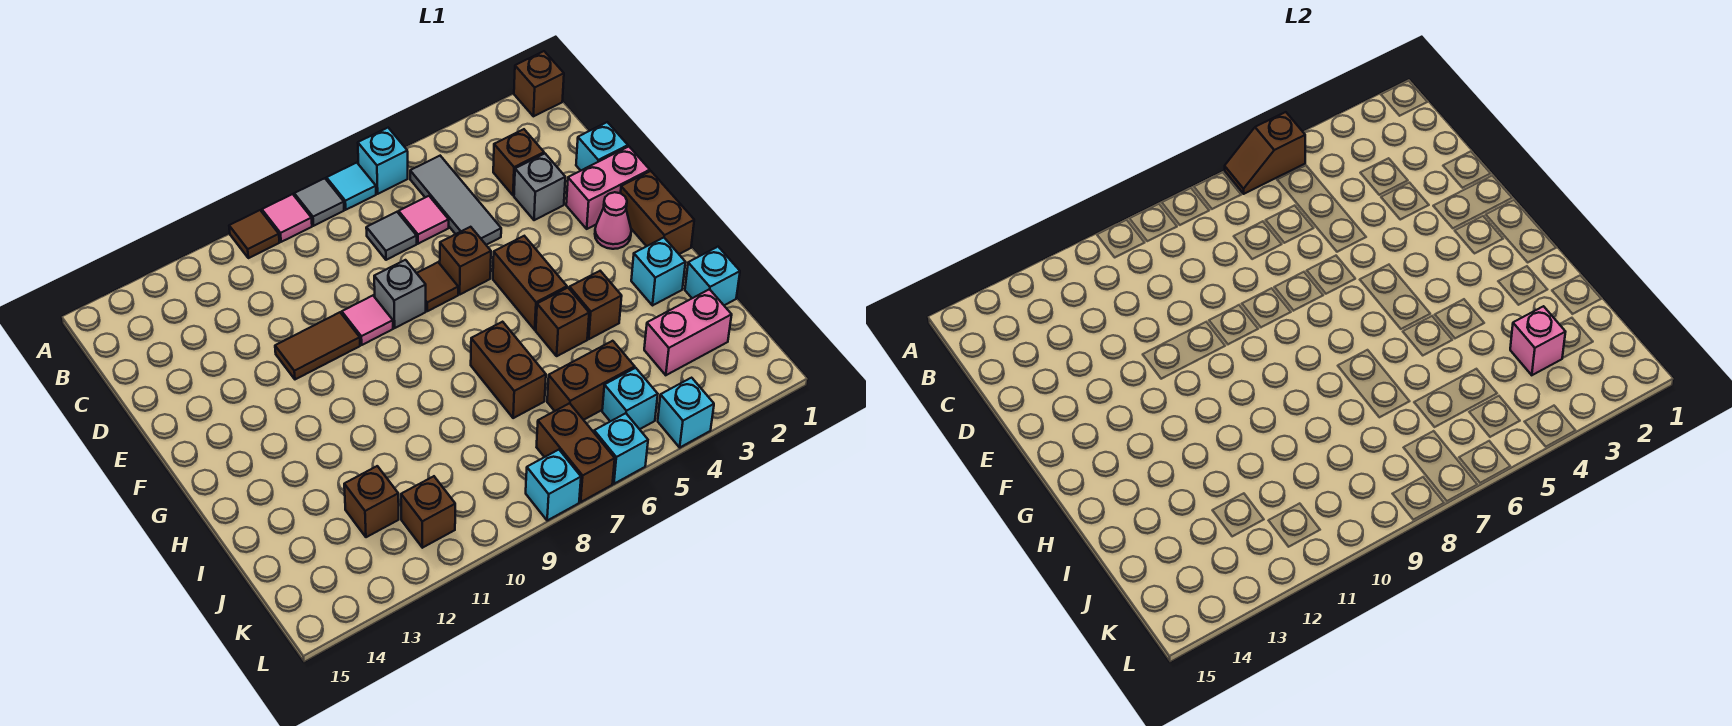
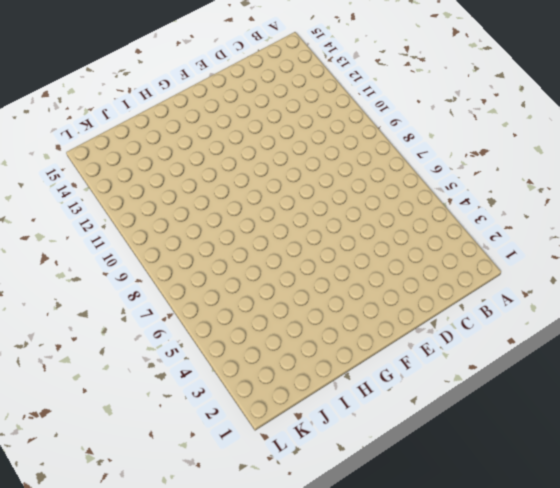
none -> brown brick A1 level 1
none -> cyan brick A6 level 1
none -> cyan tile A7 level 1
none -> grey tile A8 level 1

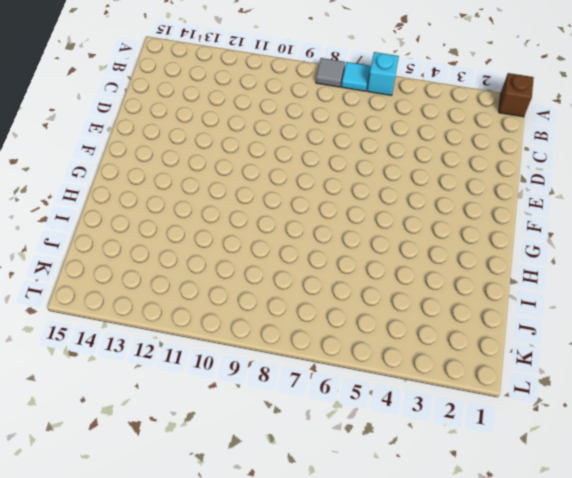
none -> pink tile A9 level 1
none -> brown tile A10 level 1
none -> grey tile B5:D5 level 1
none -> brown brick C3 level 1

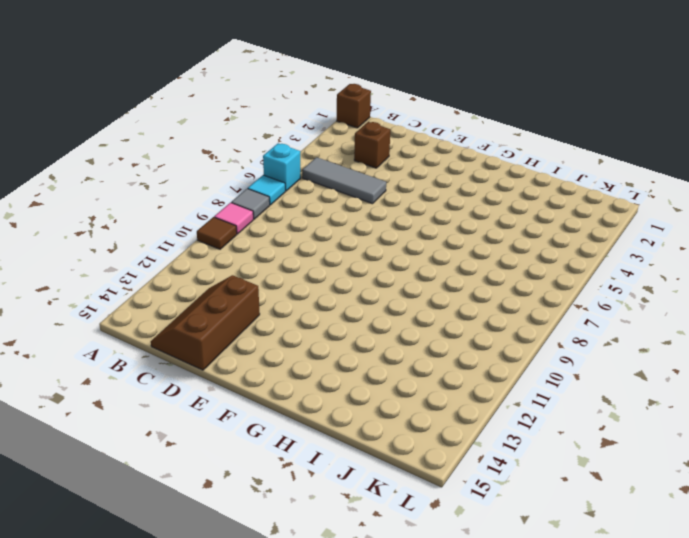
brown slope C13:D15 level 1 top D -> none
none -> pink tile C6 level 1
none -> grey tile C7 level 1
none -> cyan brick D1 level 1
none -> grey brick D3 level 1

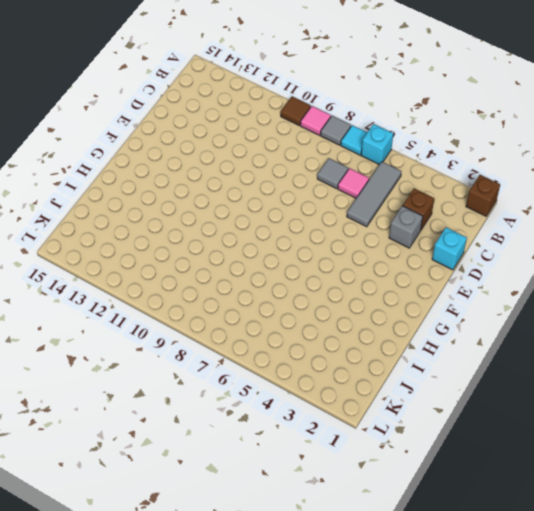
none -> pink brick E1:E2 level 1
none -> brown brick E6 level 1
none -> brown tile E7 level 1
none -> grey brick E8 level 1

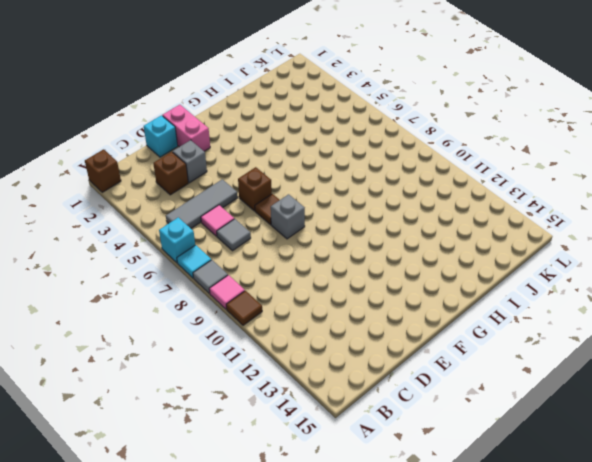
none -> pink tile E9 level 1
none -> brown tile E10:E11 level 1
none -> brown brick F1:G1 level 1
none -> pink cone F2 level 1

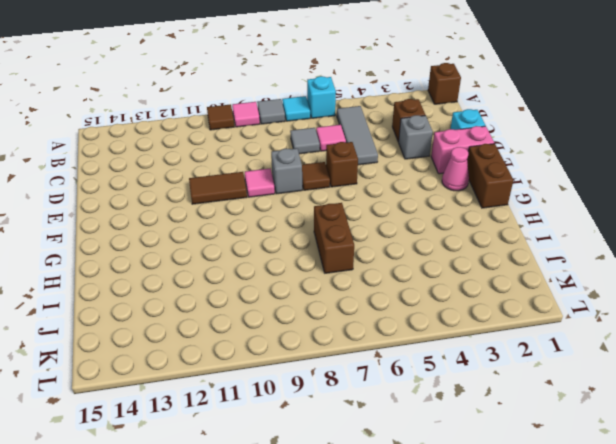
none -> brown brick F5:G5 level 1
none -> cyan brick H2 level 1
none -> brown brick H4 level 1
none -> brown brick H5 level 1

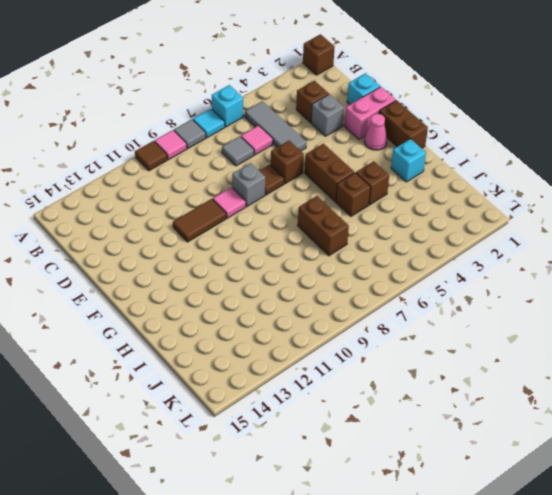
none -> cyan brick I1 level 1
none -> pink brick J2:J3 level 1
none -> brown brick J5:J6 level 1
none -> brown brick J12 level 1

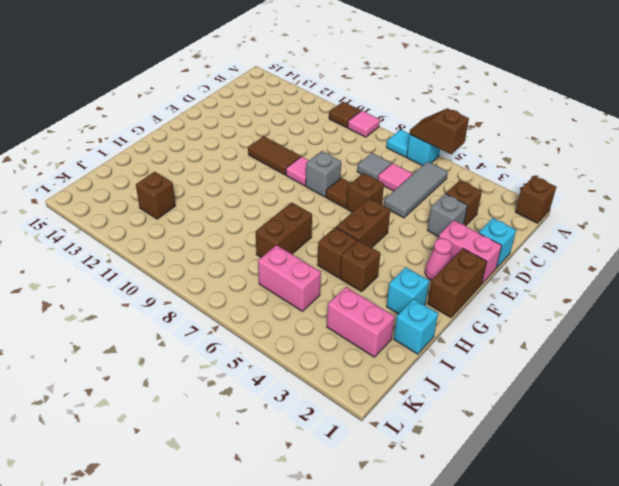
pink brick J5:J6 level 1 -> brown brick J5:J6 level 1
none -> grey tile A8 level 1
none -> cyan brick K5 level 1
none -> brown brick K7:L7 level 1
none -> brown brick K11 level 1

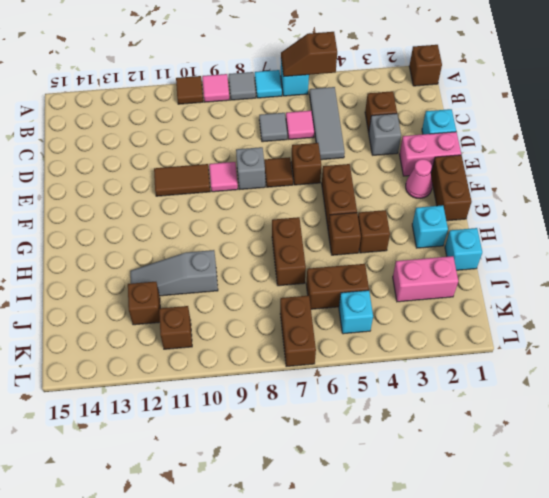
grey slope I10:I12 level 1 top 10 -> none
none -> cyan brick L4 level 1
none -> cyan brick L6 level 1
none -> cyan brick L8 level 1
none -> pink brick J3 level 2

